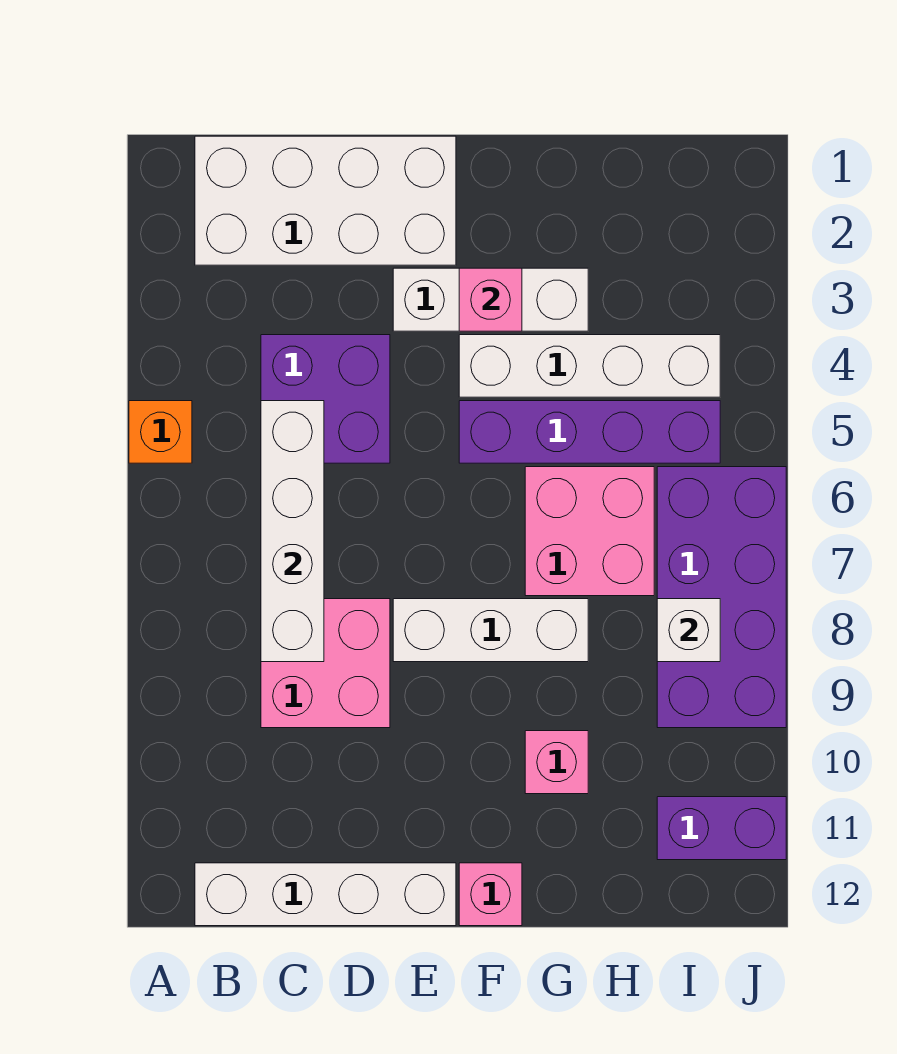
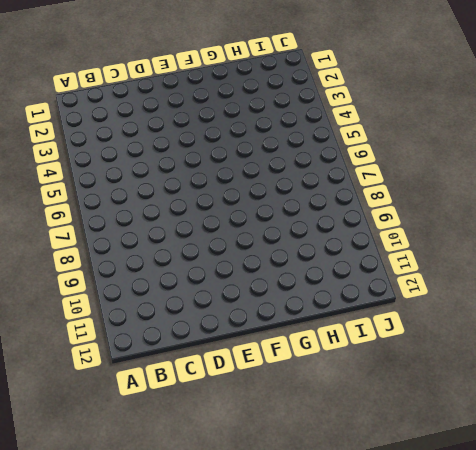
none -> orange brick A5 level 1
none -> white brick B1:E2 level 1
none -> white brick B12:E12 level 1

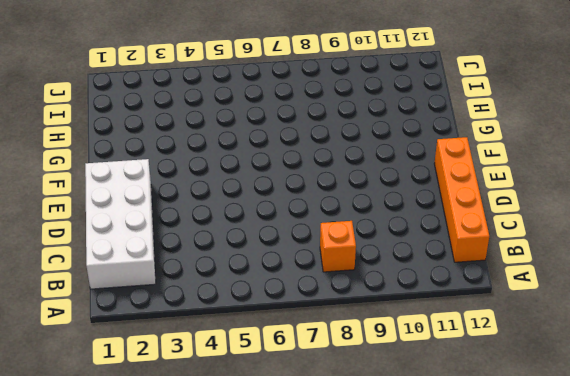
orange brick B8 level 1 -> orange brick A5 level 1
orange brick B12:E12 level 1 -> white brick B12:E12 level 1
none -> purple brick C4:D5 level 1
none -> pink brick C8:D9 level 1
none -> white brick E3:G3 level 1

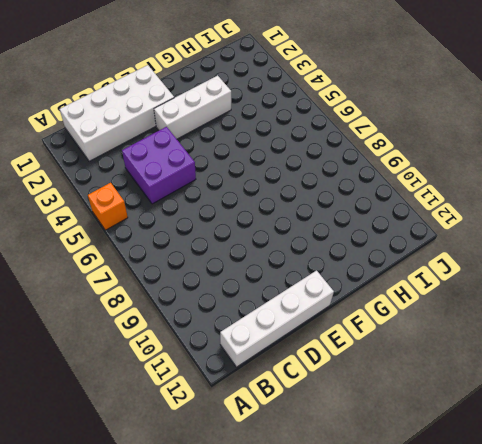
none -> pink brick C8:D9 level 1
none -> white brick E8:G8 level 1
none -> white brick F4:I4 level 1

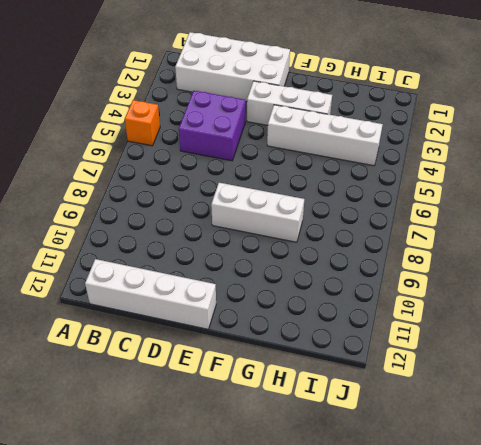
none -> pink brick C8:D9 level 1
none -> purple brick F5:I5 level 1
none -> pink brick F12 level 1

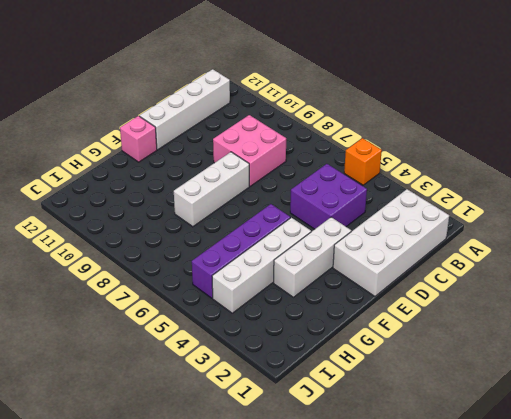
none -> pink brick G6:H7 level 1
none -> pink brick G10 level 1
none -> purple brick I6:J9 level 1

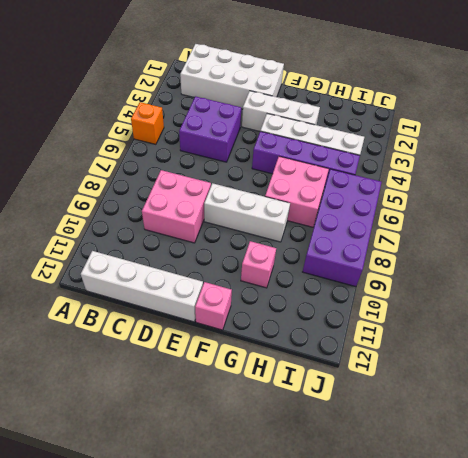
none -> purple brick I11:J11 level 1
none -> white brick C5:C8 level 2
none -> pink brick F3 level 2

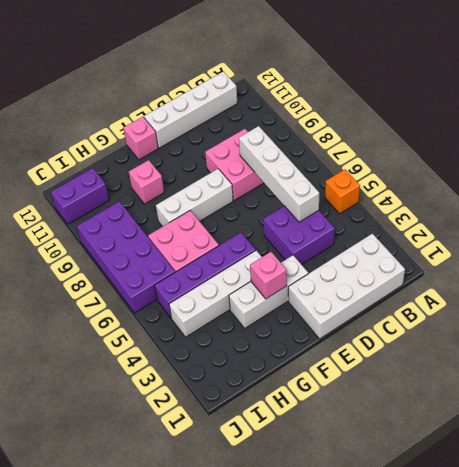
none -> white brick I8 level 2

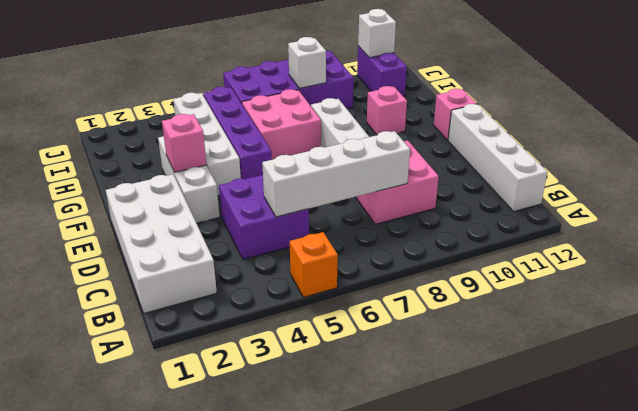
white brick J11 level 2 -> none

